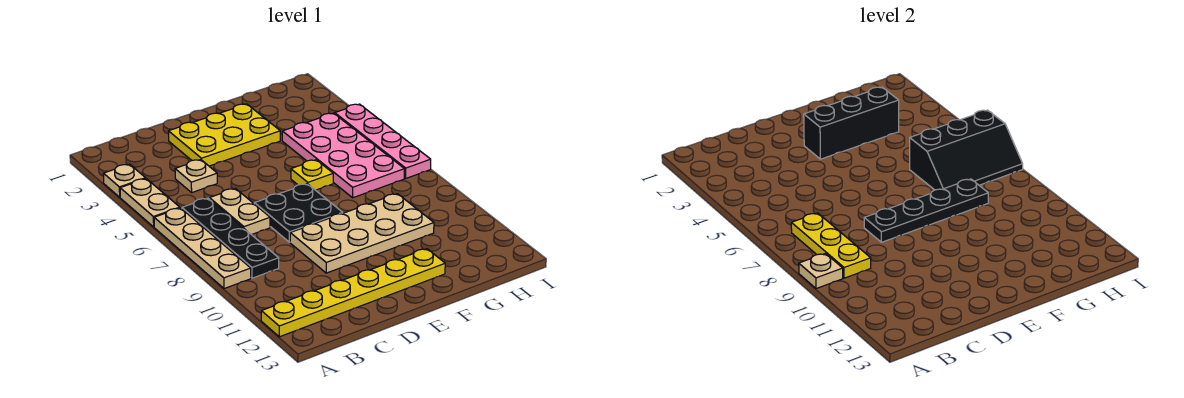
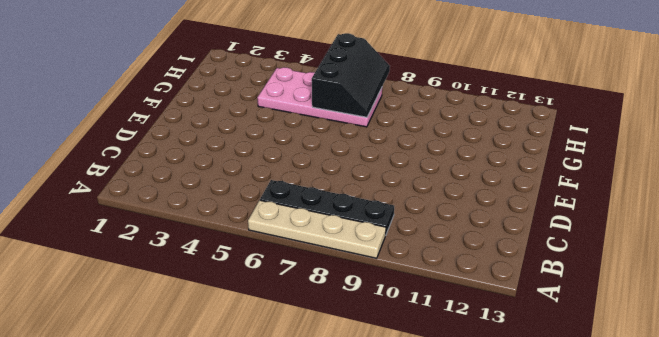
none -> tan plate A3 level 1
none -> tan plate A4:A5 level 1
none -> yellow plate A12:F12 level 1

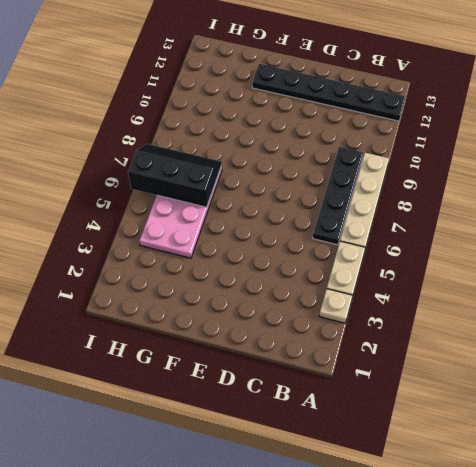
black plate A12:F12 level 1 -> yellow plate A12:F12 level 1
none -> tan plate C4 level 1
none -> tan plate C6:C7 level 1
none -> yellow plate D2:F3 level 1

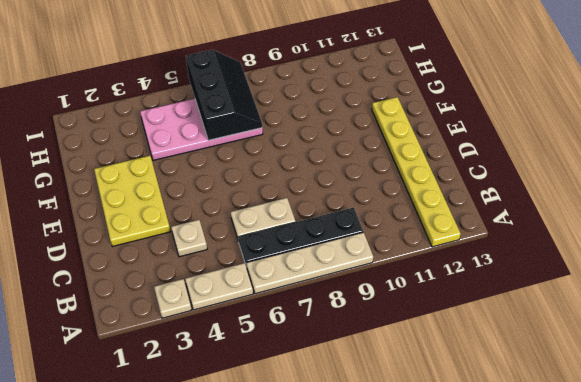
none -> black plate D7:E8 level 1
none -> tan plate D9:G10 level 1
none -> yellow plate F6 level 1

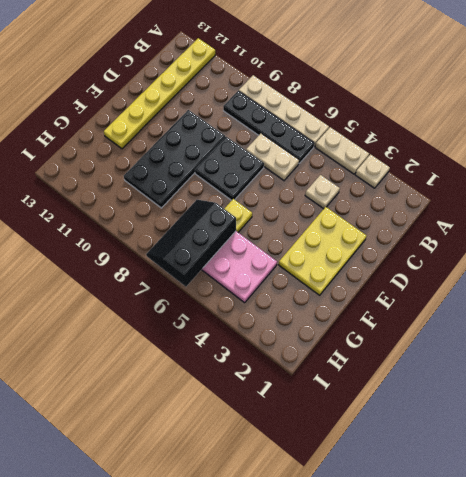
black plate D9:G10 level 1 -> tan plate D9:G10 level 1
none -> pink plate I4:I7 level 1
none -> tan plate A9 level 2
none -> yellow plate B7:B9 level 2

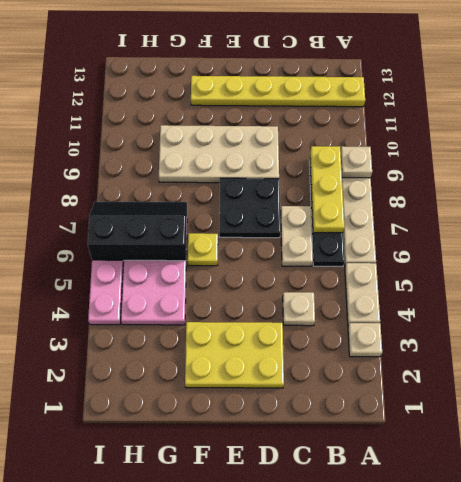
none -> black plate D8:G8 level 2
none -> black brick E3:G3 level 2

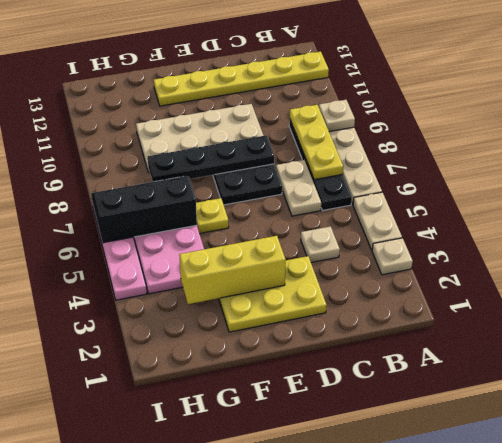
yellow brick E3:G3 level 2 -> black brick E3:G3 level 2

